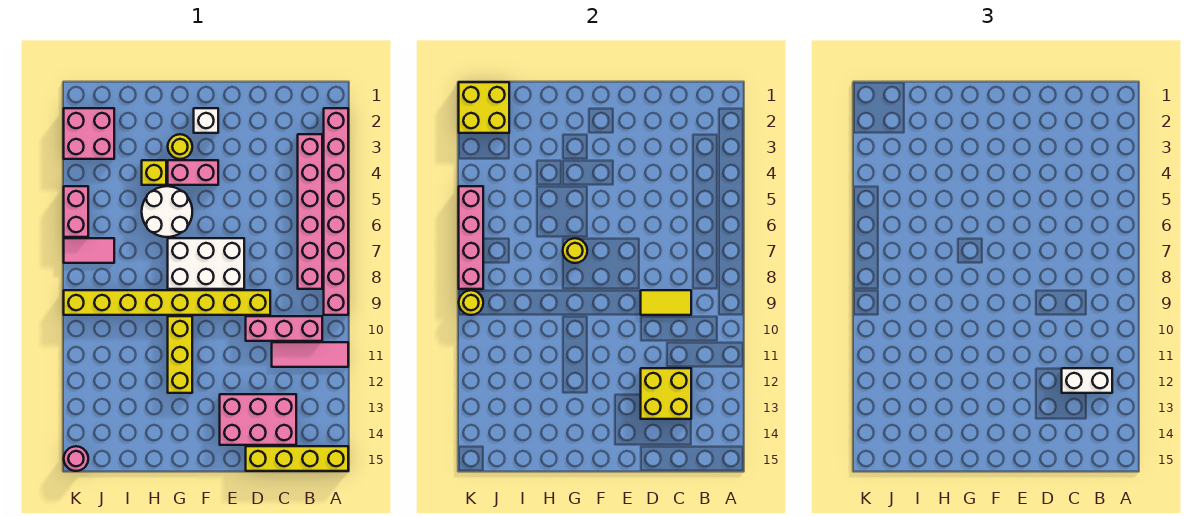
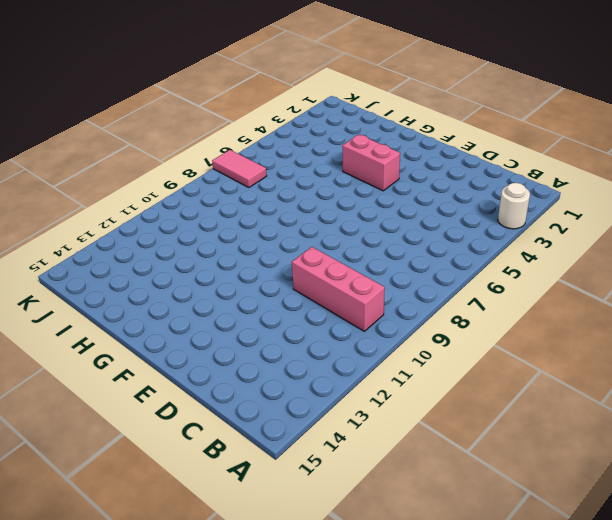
white round brick A3 level 1 -> pink brick A2:A9 level 1
none -> pink tile A11:C11 level 1
none -> yellow brick A15:D15 level 1
none -> pink brick B3:B8 level 1

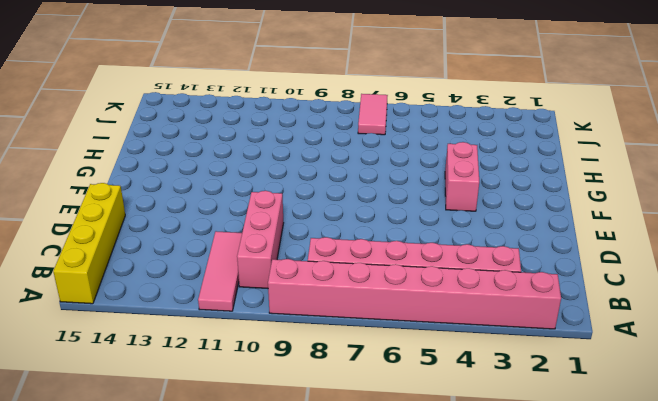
none -> pink brick C13:E14 level 1
none -> yellow brick D9:K9 level 1
none -> white brick E7:G8 level 1

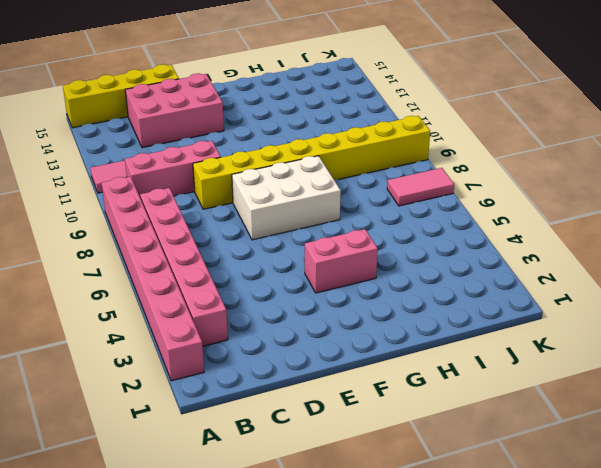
none -> white brick F2 level 1
none -> yellow round brick G3 level 1
none -> white round brick G5:H6 level 1

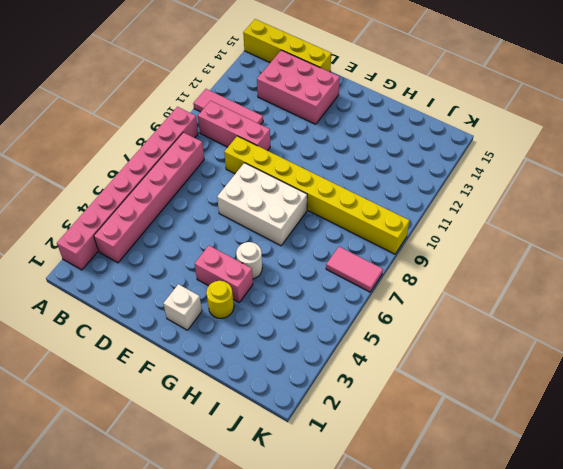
white round brick G5 level 1 -> white round brick G5:H6 level 1
none -> yellow brick G10:G12 level 1
none -> yellow brick H4 level 1
none -> pink brick J2:K3 level 1

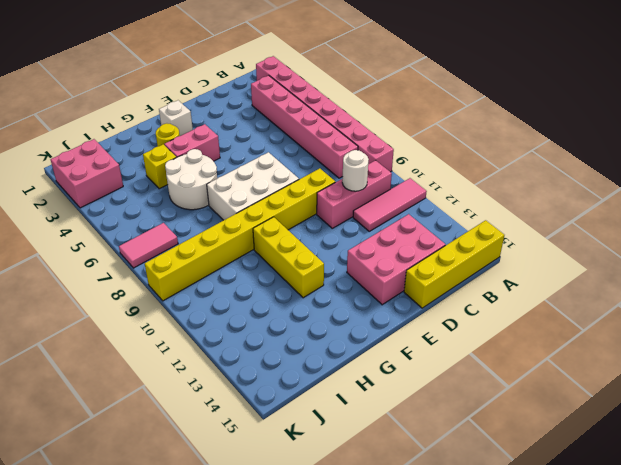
white round brick C10 level 2 -> none
none -> pink brick K5:K6 level 1
none -> pink round brick K15 level 1
none -> yellow tile C9:D9 level 2

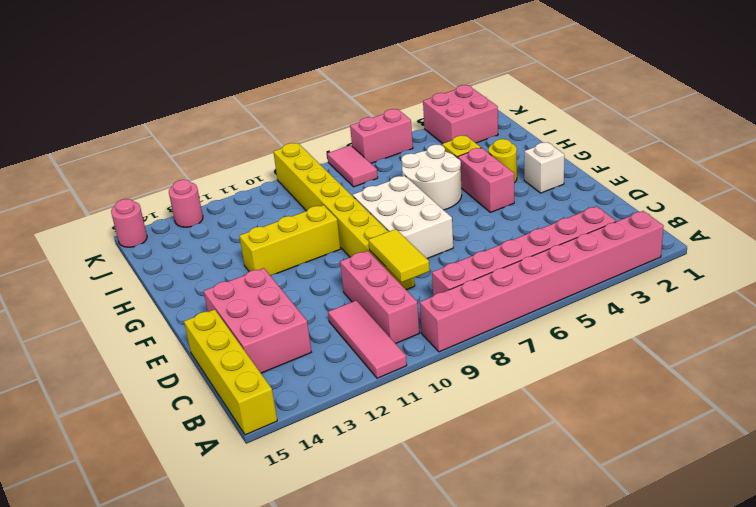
pink round brick K13 level 1 -> none
none -> yellow brick C12:D13 level 2
none -> yellow round brick G7 level 2
none -> yellow brick J1:K2 level 2

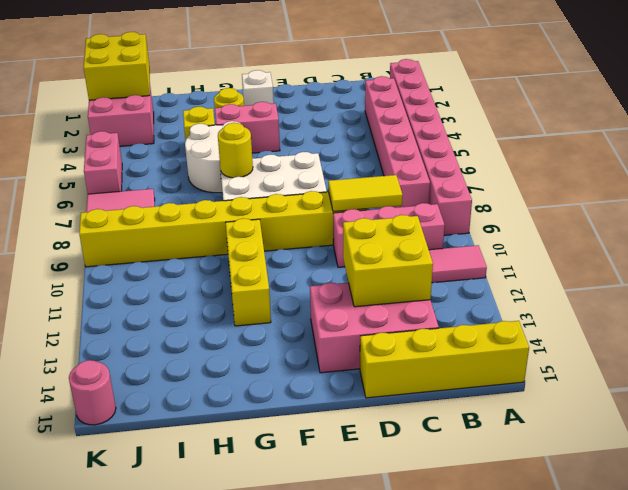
none -> pink brick K5:K8 level 2
none -> yellow round brick K9 level 2
none -> white brick B12:C12 level 3

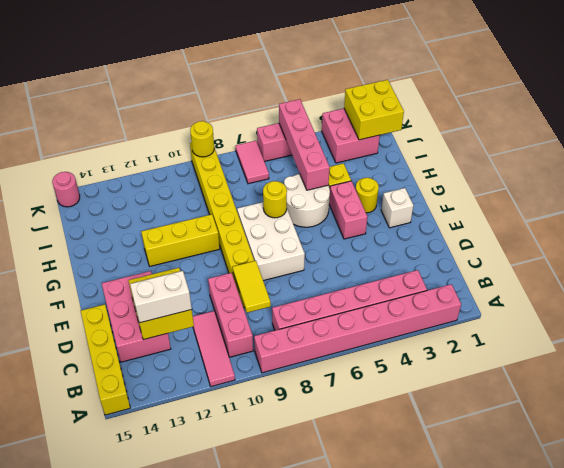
white brick C12:C13 level 3 -> white brick B12:C12 level 3
pink brick H5:K5 level 2 -> pink brick K5:K8 level 2

